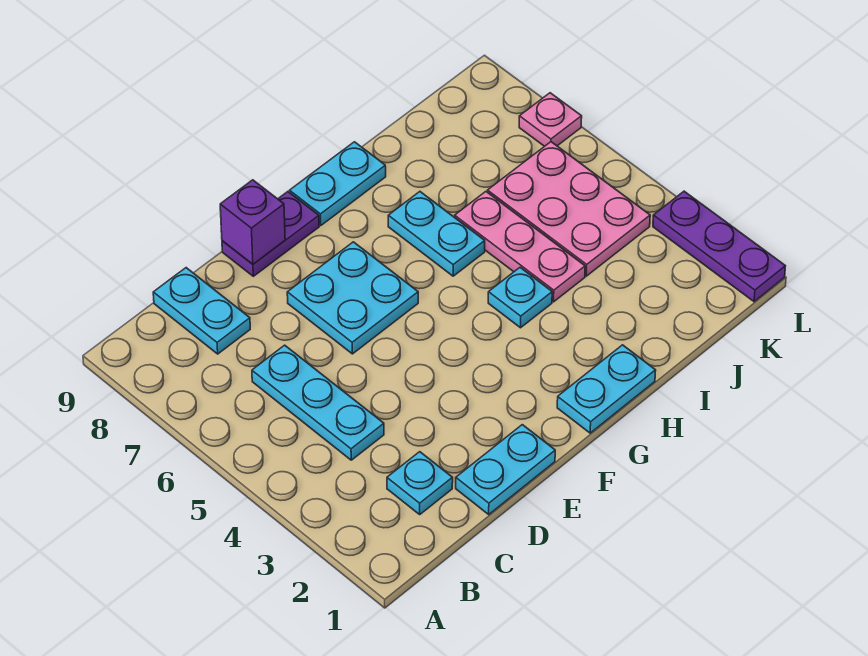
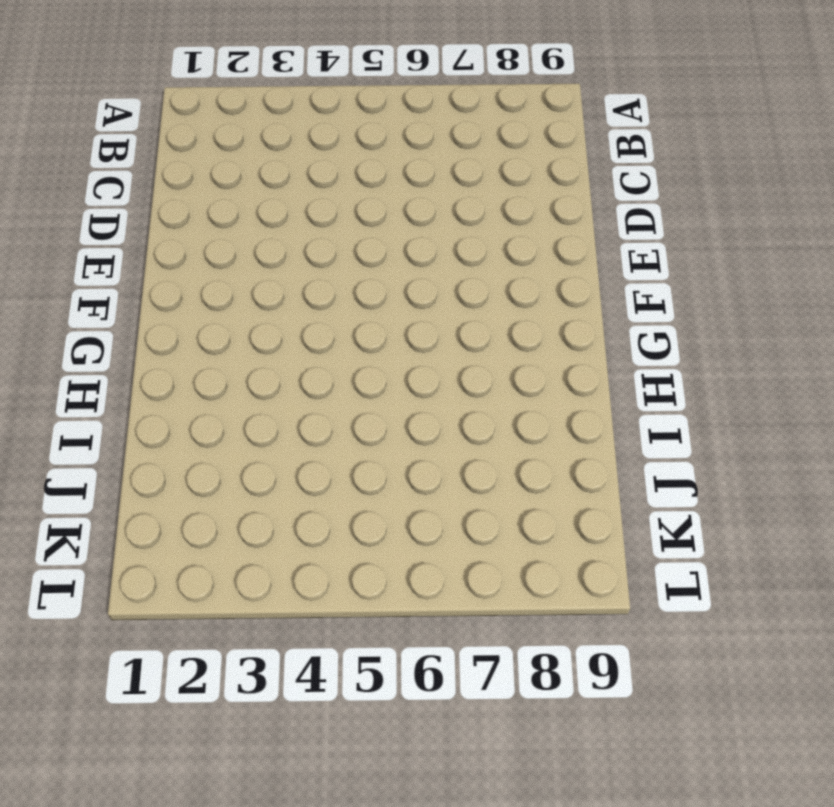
none -> cyan plate C2 level 1
none -> cyan plate C4:C6 level 1
none -> cyan plate C8:C9 level 1

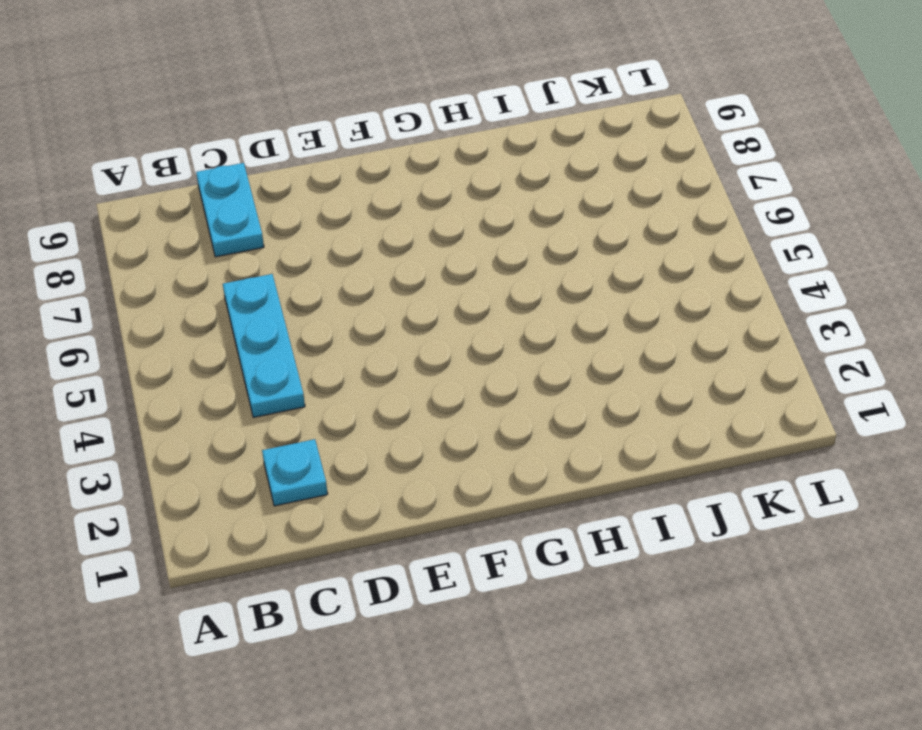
none -> cyan plate D1:E1 level 1
none -> cyan plate E6:F7 level 1
none -> purple plate E9:F9 level 1

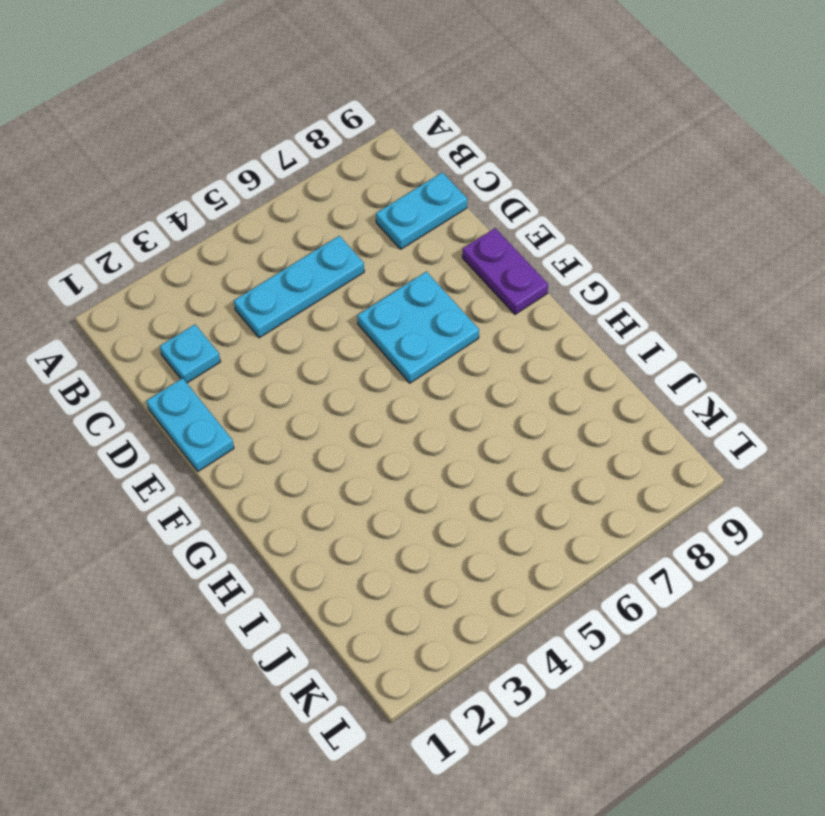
none -> cyan plate G1:H1 level 1
none -> cyan plate G9:H9 level 1
none -> cyan plate H4 level 1

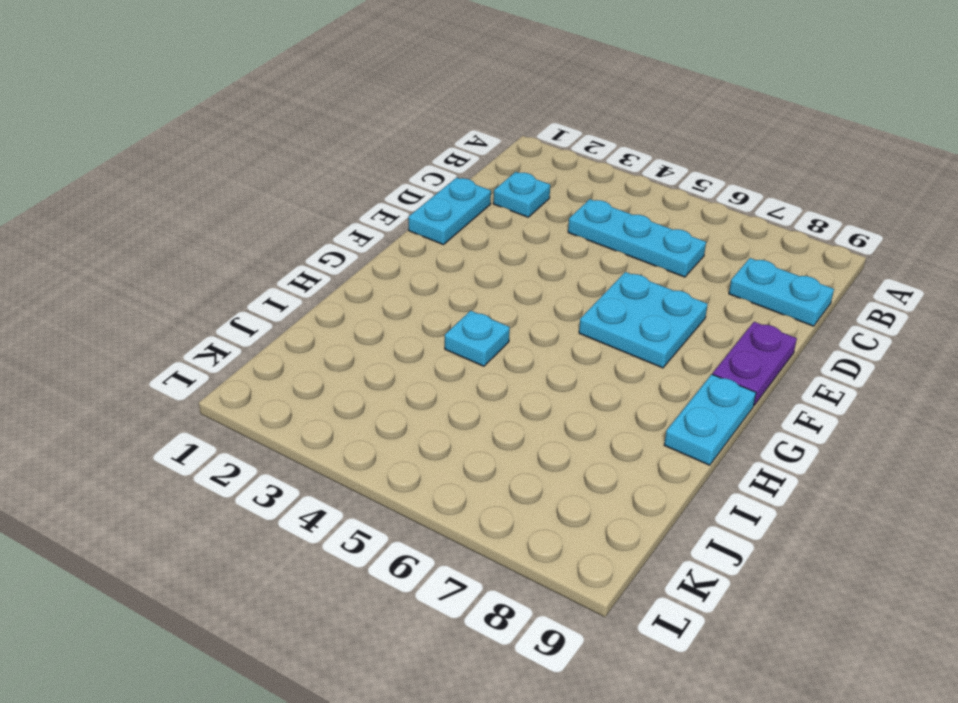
none -> cyan plate G1:H1 level 1
none -> cyan plate H6:H7 level 1
none -> pink plate I4:I6 level 1

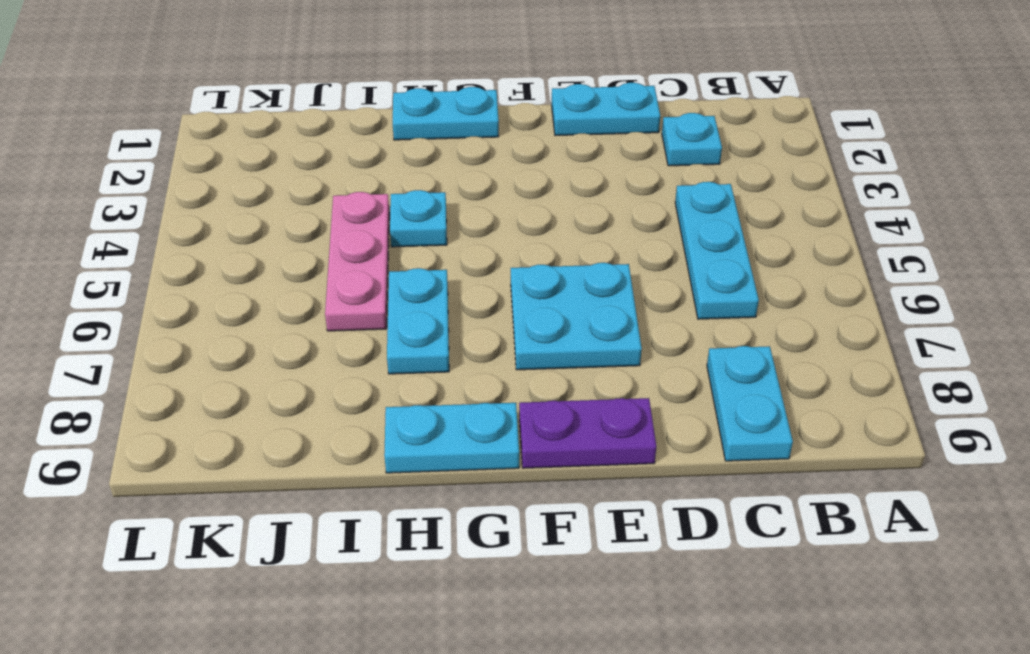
none -> pink plate J4:K6 level 1
none -> purple plate L1:L3 level 1
none -> pink plate L7 level 1

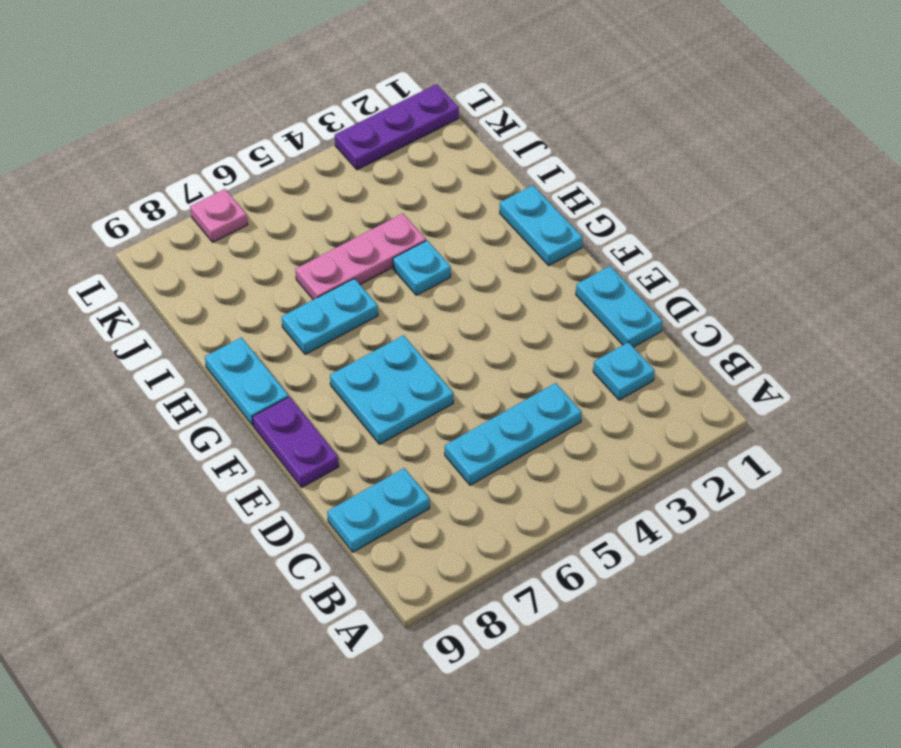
none -> pink plate J4:K6 level 1
none -> purple brick E9 level 2

